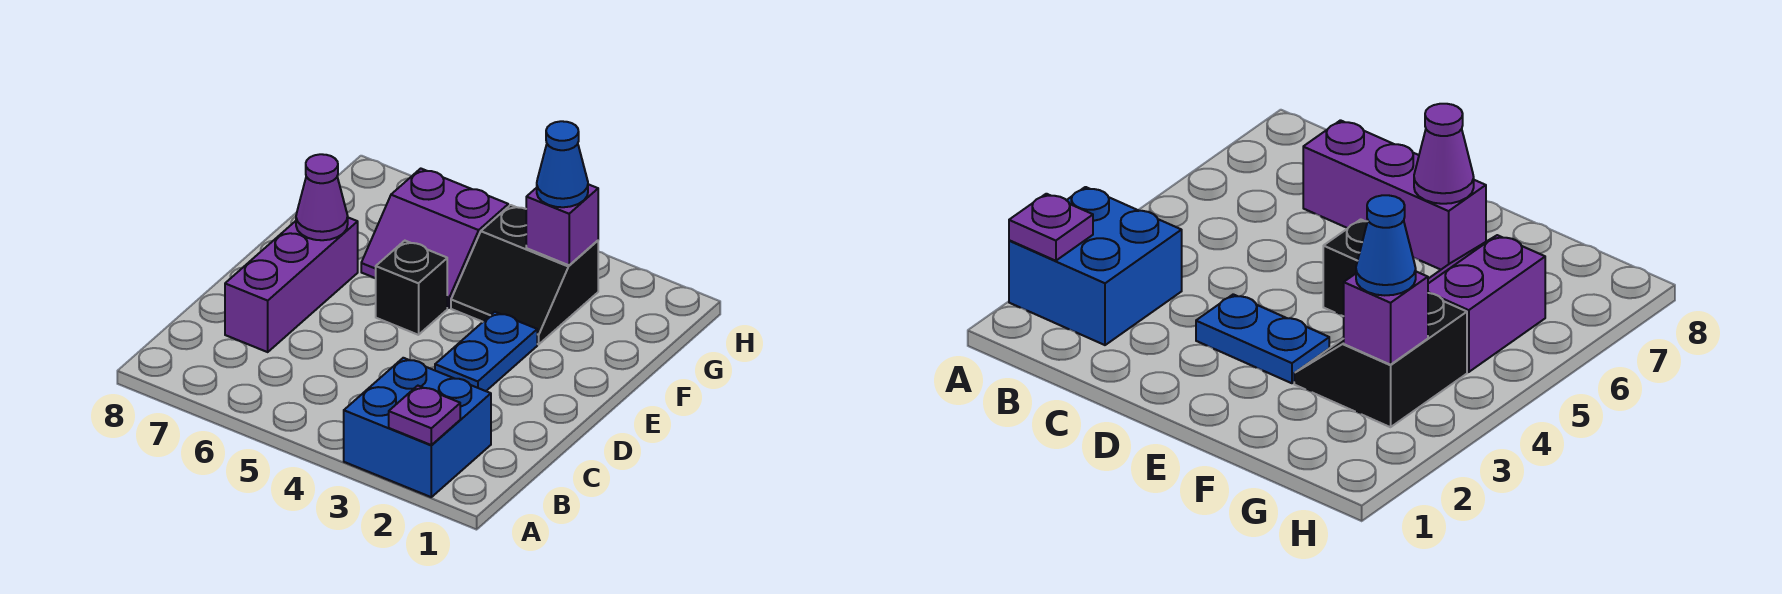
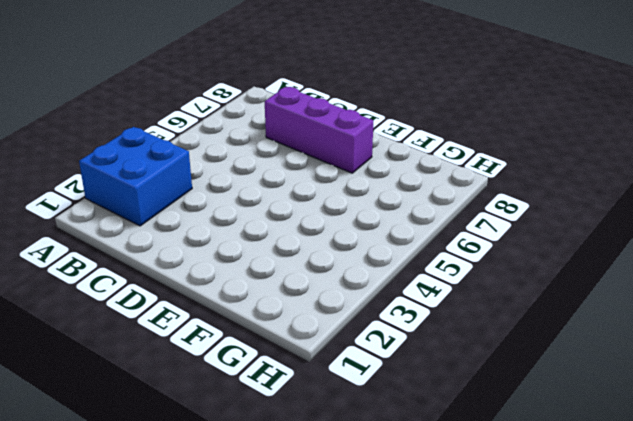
none -> blue plate D3:E3 level 1
none -> black brick E5 level 1

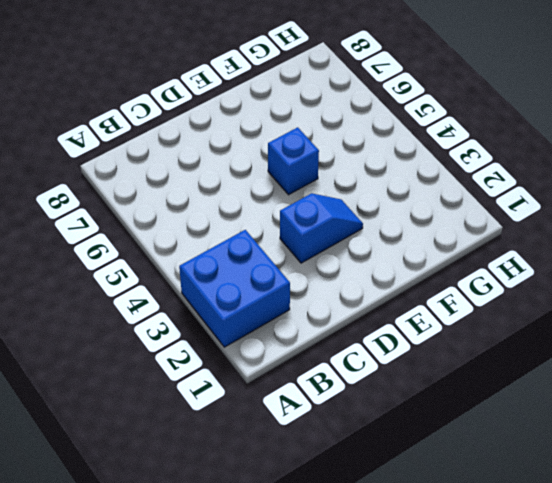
blue slope D3:E3 level 1 top D -> blue plate D3:E3 level 1
blue brick E5 level 1 -> black brick E5 level 1
none -> purple brick C7:E7 level 1
none -> black slope F3:G4 level 1 top G

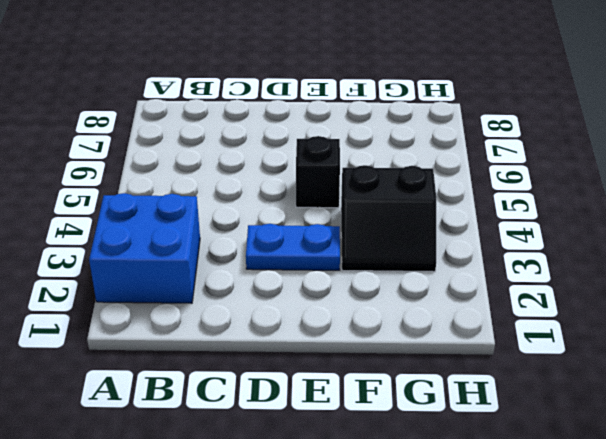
black slope F3:G4 level 1 top 4 -> black slope F3:G4 level 1 top G
none -> purple brick C7:E7 level 1
none -> purple slope F5:G6 level 1 top G

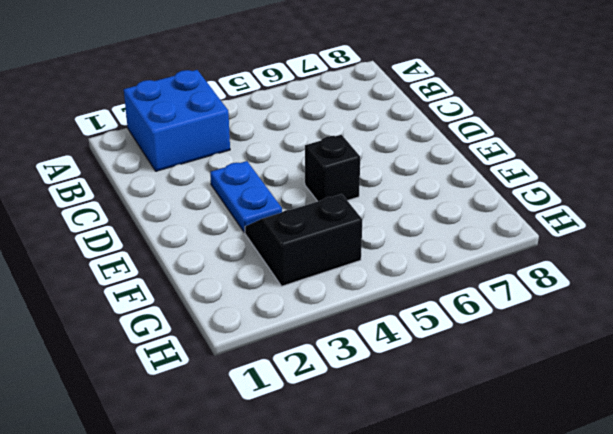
none -> purple brick C7:E7 level 1
none -> purple slope F5:G6 level 1 top G

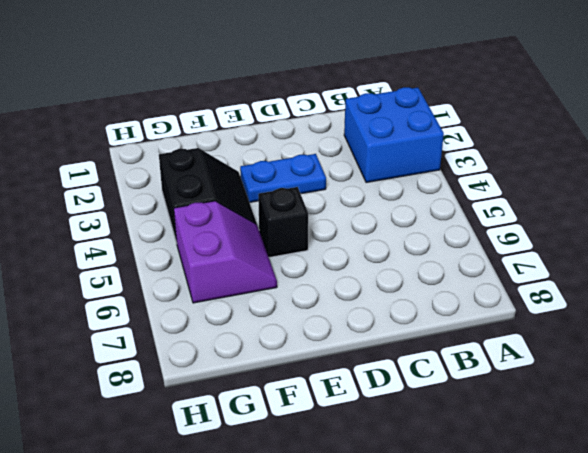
none -> purple brick C7:E7 level 1
none -> purple plate A2 level 2

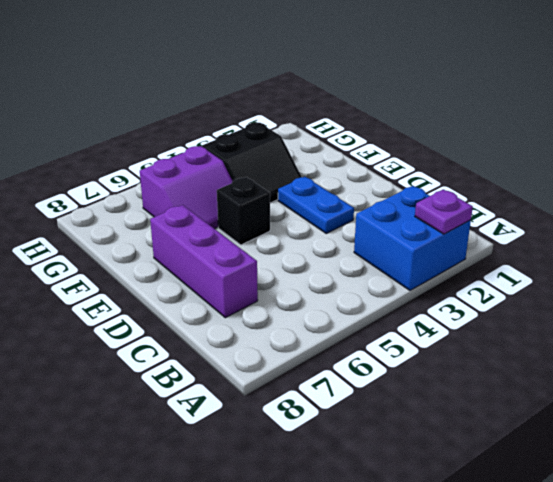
none -> purple cone E7 level 2
none -> purple brick G3 level 2

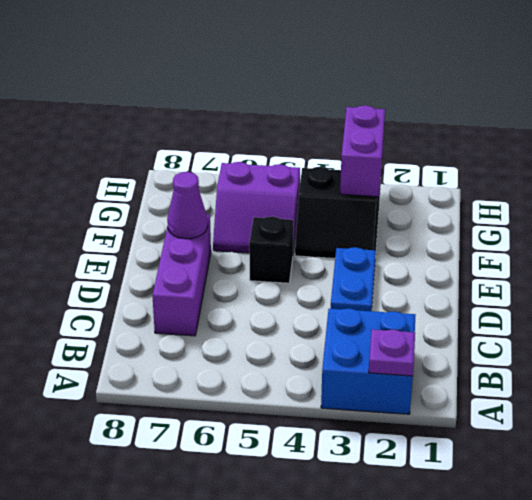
purple brick G3:H3 level 2 -> purple brick G3 level 2
none -> blue cone G3 level 3

